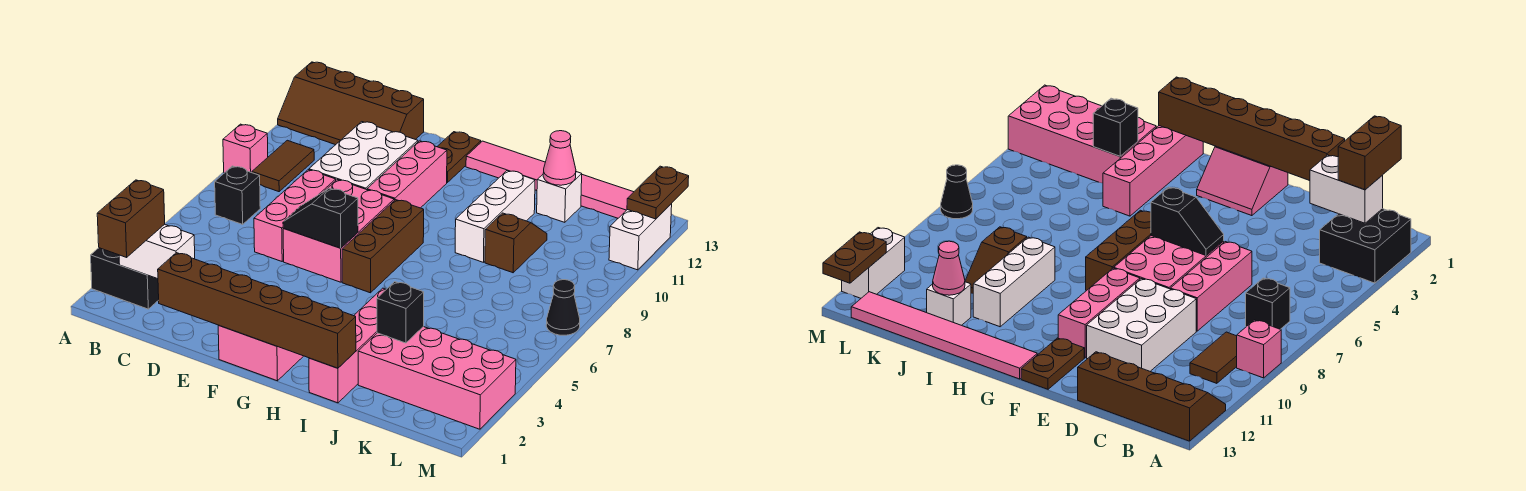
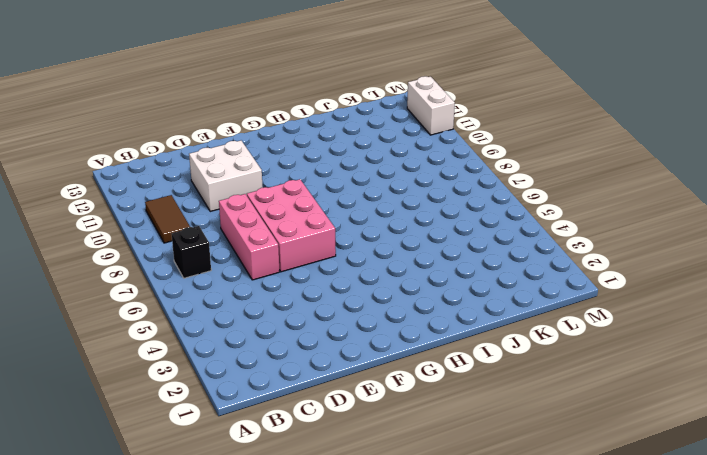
white brick D10:E11 level 1 -> white brick D9:E11 level 1
none -> black brick A2:B3 level 1
none -> pink brick A9 level 1
none -> brown slope A12:D13 level 1 top 13

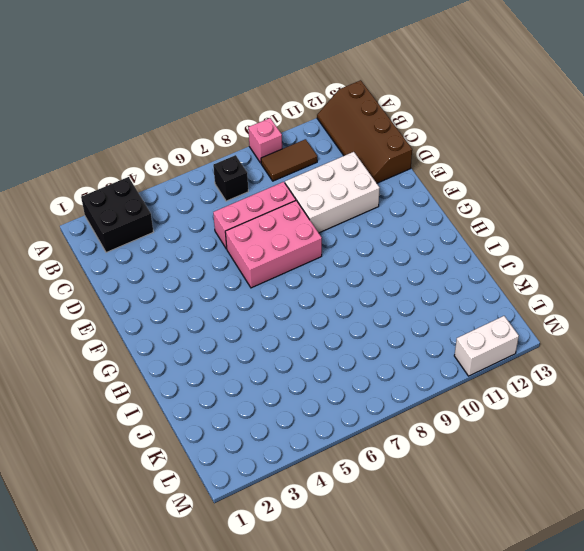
none -> pink slope F1:G2 level 1 top 1
none -> pink brick F9:F11 level 1
none -> brown plate F12:F13 level 1

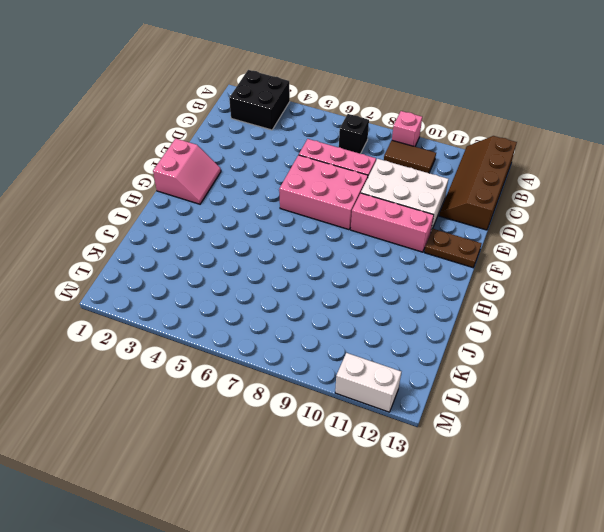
none -> brown brick G6:G8 level 1
none -> pink tile G13:L13 level 1
none -> pink brick I1:I4 level 1

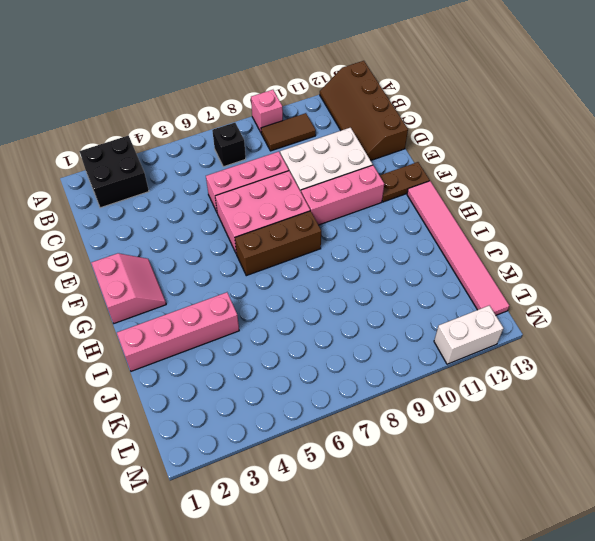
none -> white brick I9:I11 level 1
none -> pink brick J2:M3 level 1
none -> brown slope J9:J10 level 1 top 9

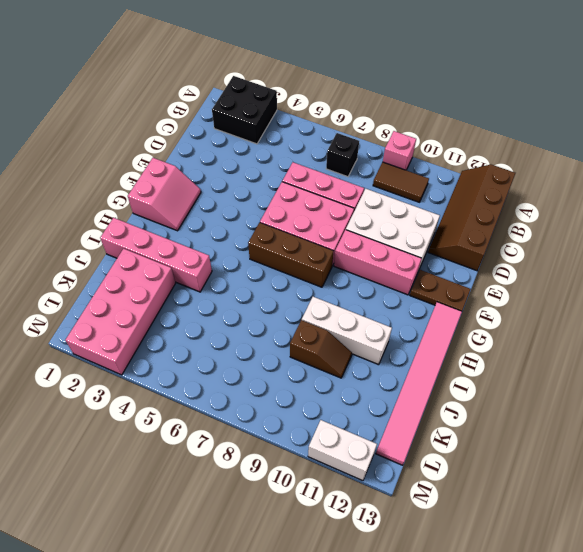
none -> white brick J12 level 1
none -> black cone M7 level 1
none -> white brick B2:C2 level 2

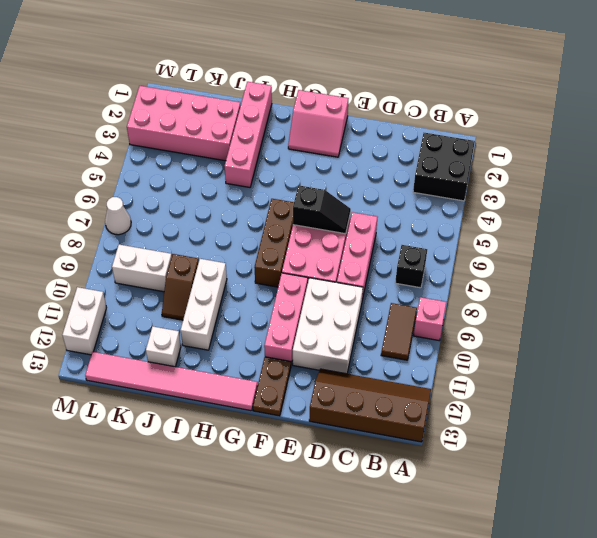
white brick K9:L9 level 1 -> white brick B2:C2 level 2
white cone M7 level 1 -> black cone M7 level 1
none -> brown brick D1:I1 level 2
none -> black brick J3 level 2
none -> pink cone J12 level 2

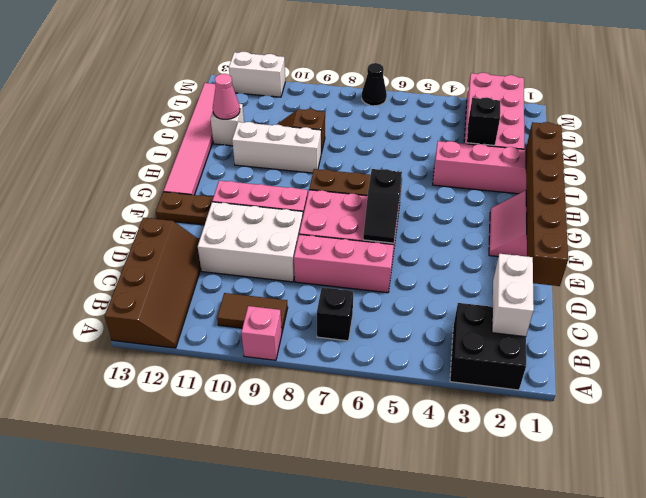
none -> brown plate M12:M13 level 2
none -> brown brick B1:B2 level 3

